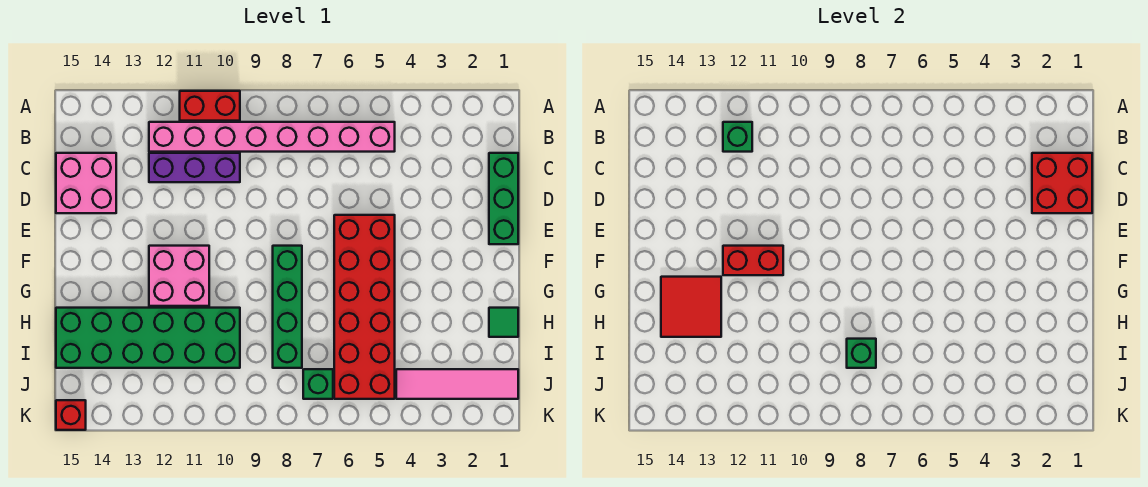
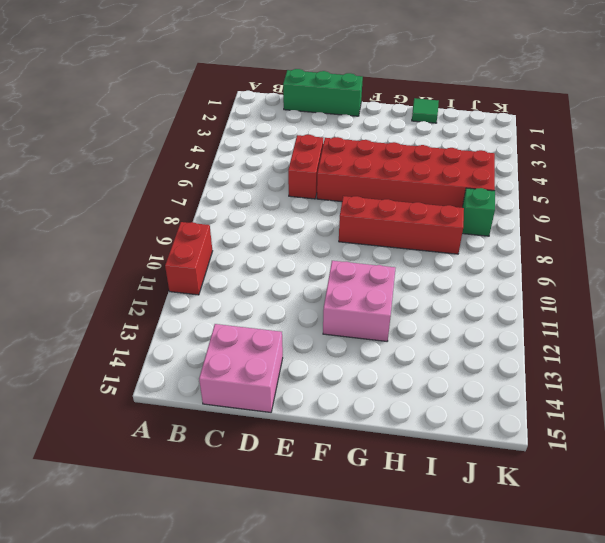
red brick D5:D6 level 1 -> red brick F11:F12 level 2
red brick F8:I8 level 1 -> green brick F8:I8 level 1
none -> pink brick B5:B12 level 1
none -> purple brick C10:C12 level 1
none -> green brick H10:I15 level 1

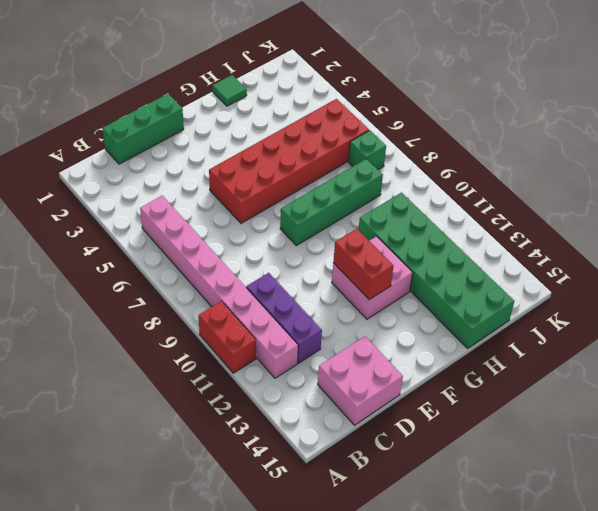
none -> pink tile J1:J4 level 1
none -> red brick K15 level 1
none -> green brick B12 level 2

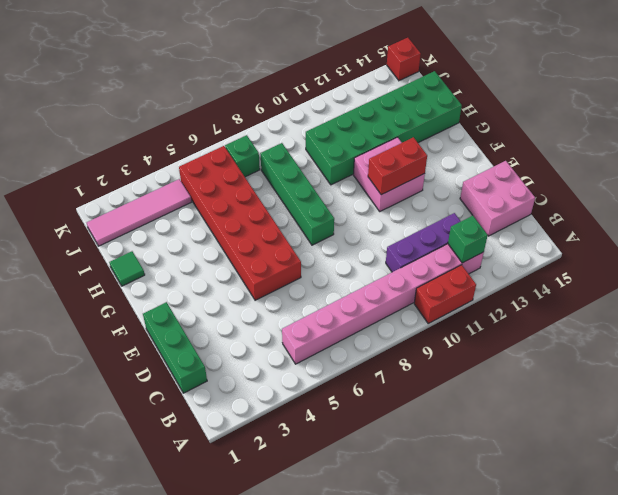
none -> red brick C1:D2 level 2
none -> red tile G13:H14 level 2
none -> green brick I8 level 2

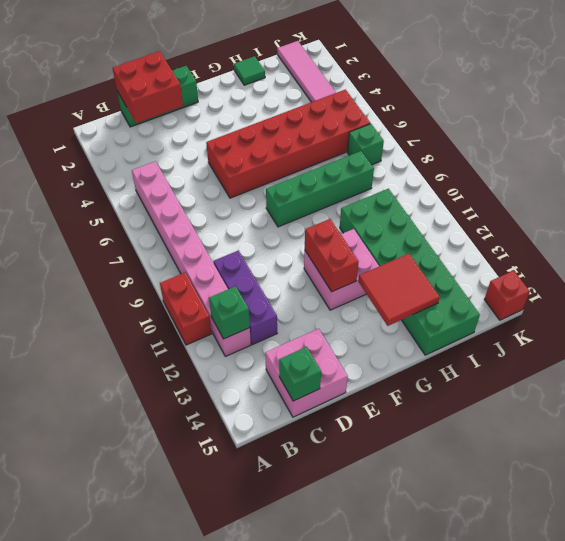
green brick C15 level 2 -> green brick I8 level 2

